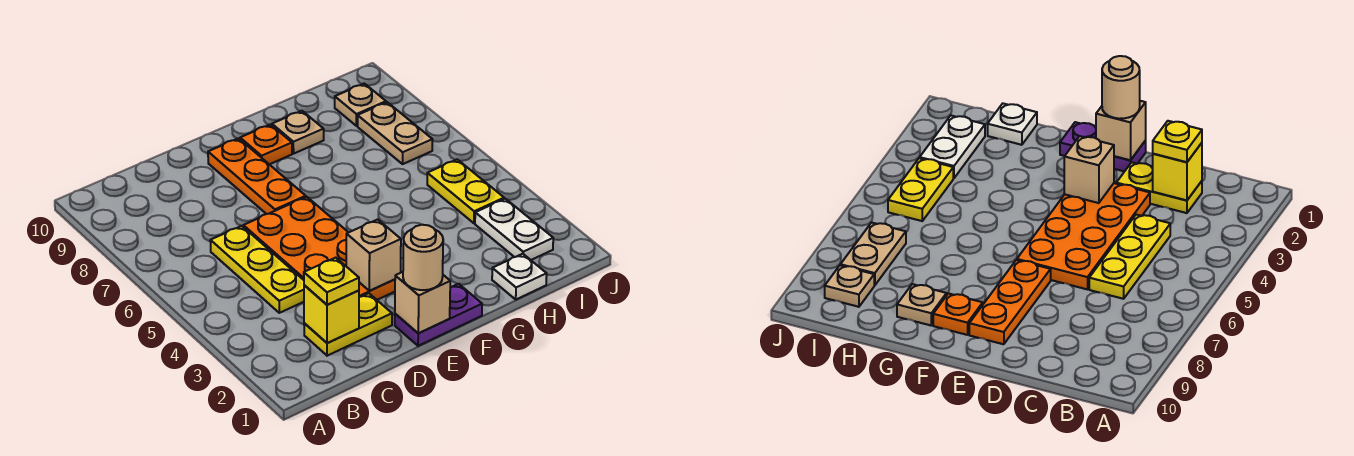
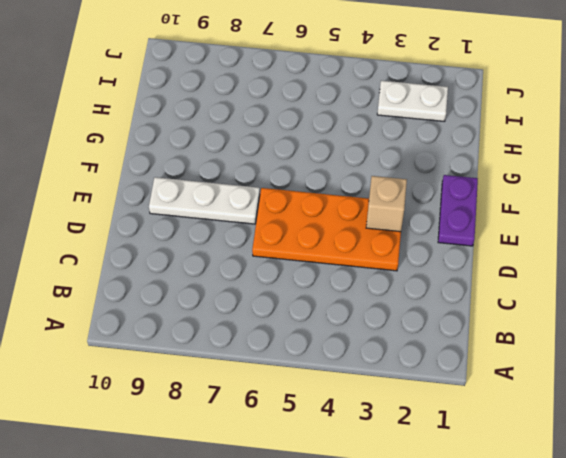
white plate E7:E9 level 1 -> orange plate E7:E9 level 1
none -> yellow plate C2:D2 level 1
none -> yellow plate C4:C6 level 1
none -> orange plate F9 level 1

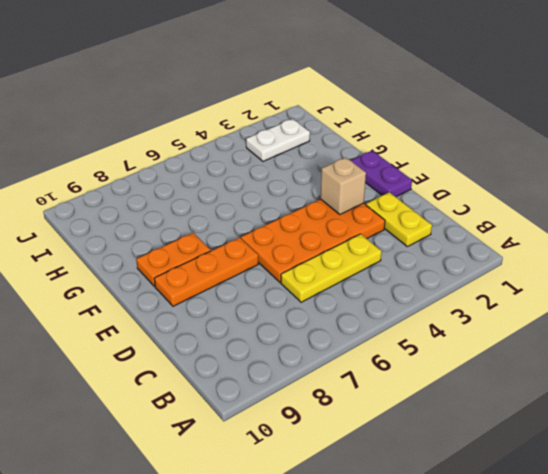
orange plate F8:F9 level 1 -> orange plate F9 level 1
none -> tan plate G9 level 1
none -> white plate H1 level 1
none -> yellow plate I4:I5 level 1

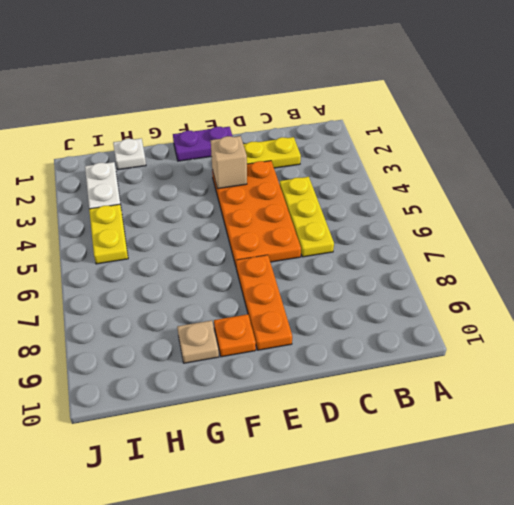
none -> tan plate I7:I8 level 1
none -> tan plate I9 level 1
none -> yellow brick C2 level 2

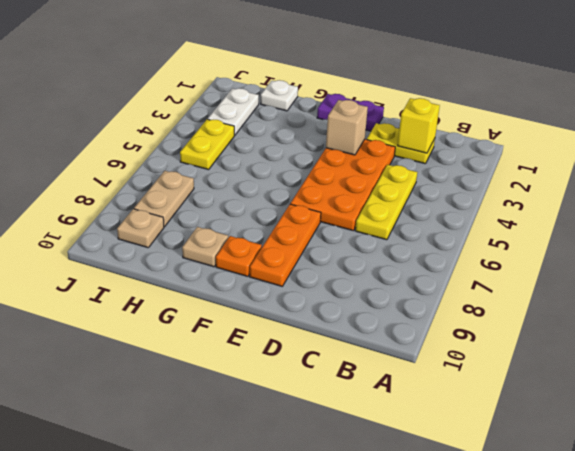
none -> tan brick E1 level 2
none -> yellow plate C2 level 3
none -> tan round brick E1 level 3

